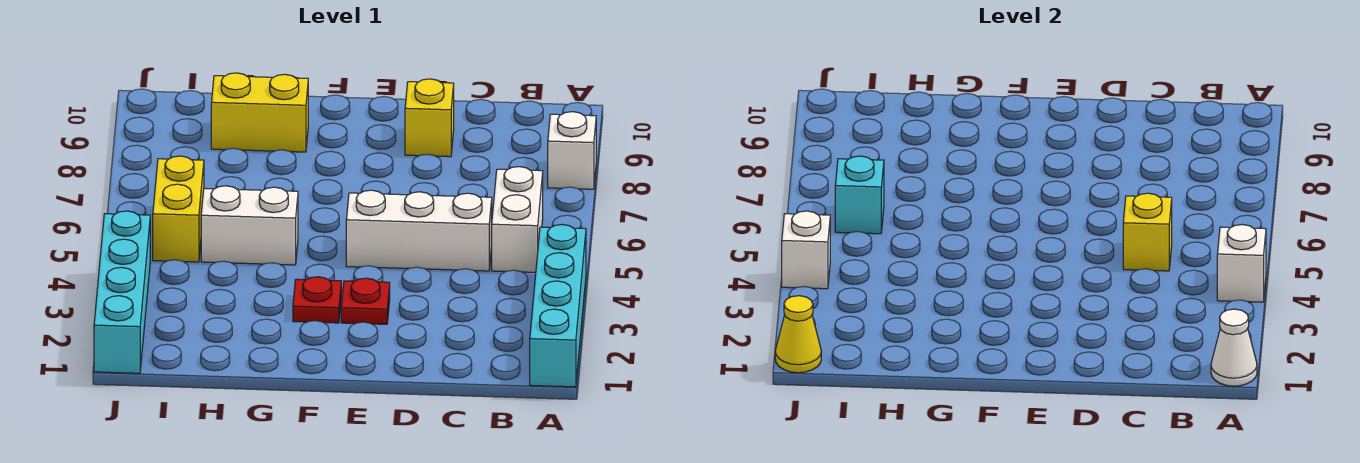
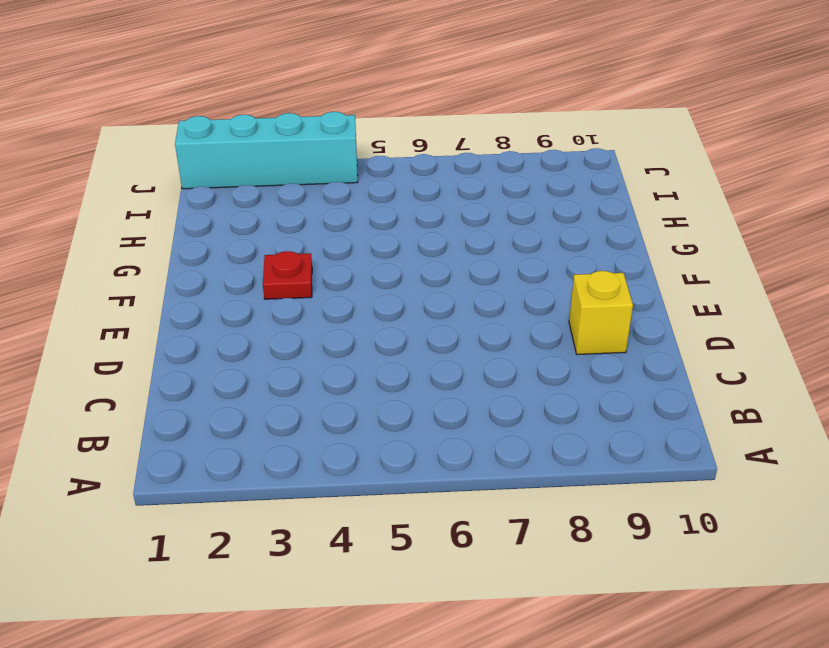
none -> cyan brick A1:A4 level 1
none -> white brick A8 level 1
none -> white brick B5:B6 level 1

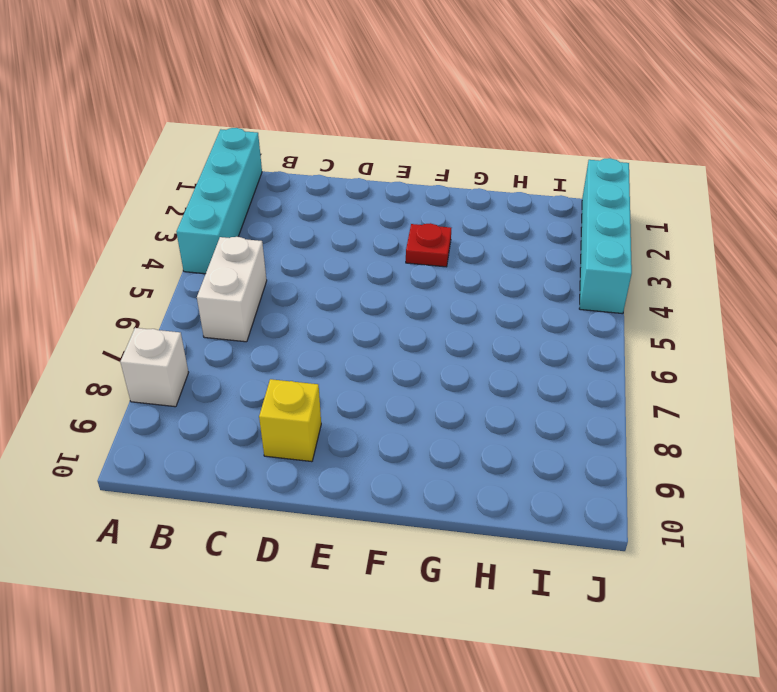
none -> white brick C5:E5 level 1
none -> red plate E3 level 1
none -> white brick G5:H5 level 1

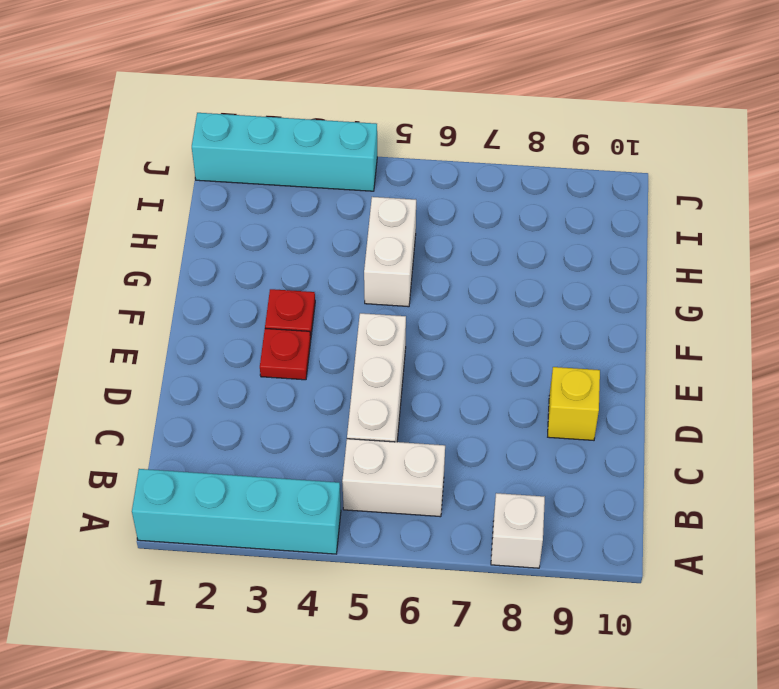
none -> yellow brick G9:H9 level 1
none -> yellow brick I5:I6 level 1
none -> white cone A1 level 2

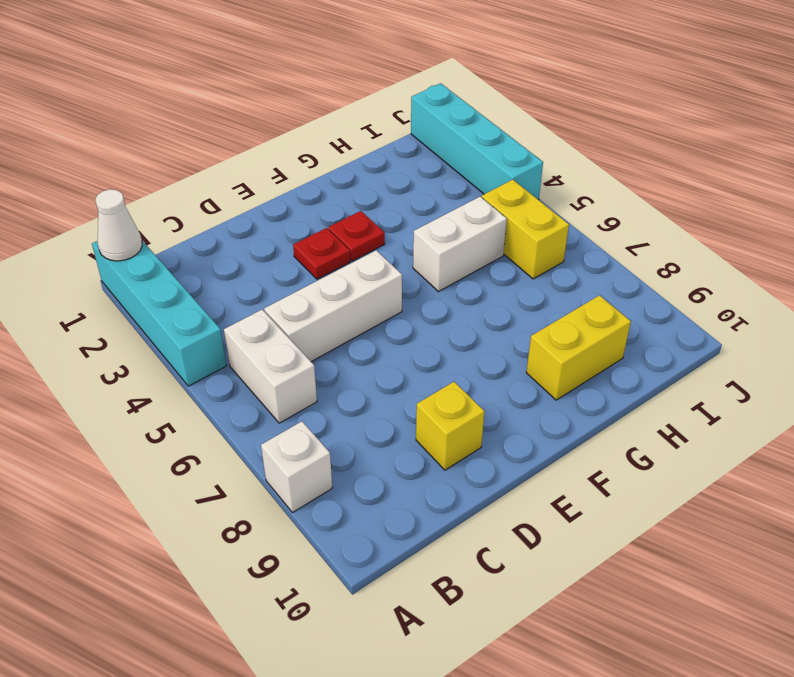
none -> white brick A4 level 2
none -> yellow brick C5 level 2
none -> cyan brick I6 level 2

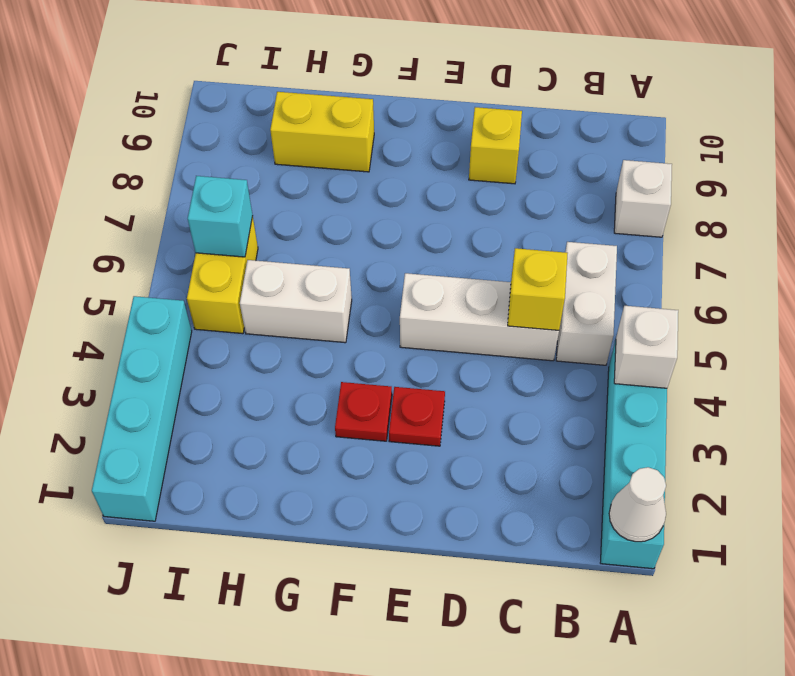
none -> yellow cone J1 level 2
none -> white brick J4 level 2

